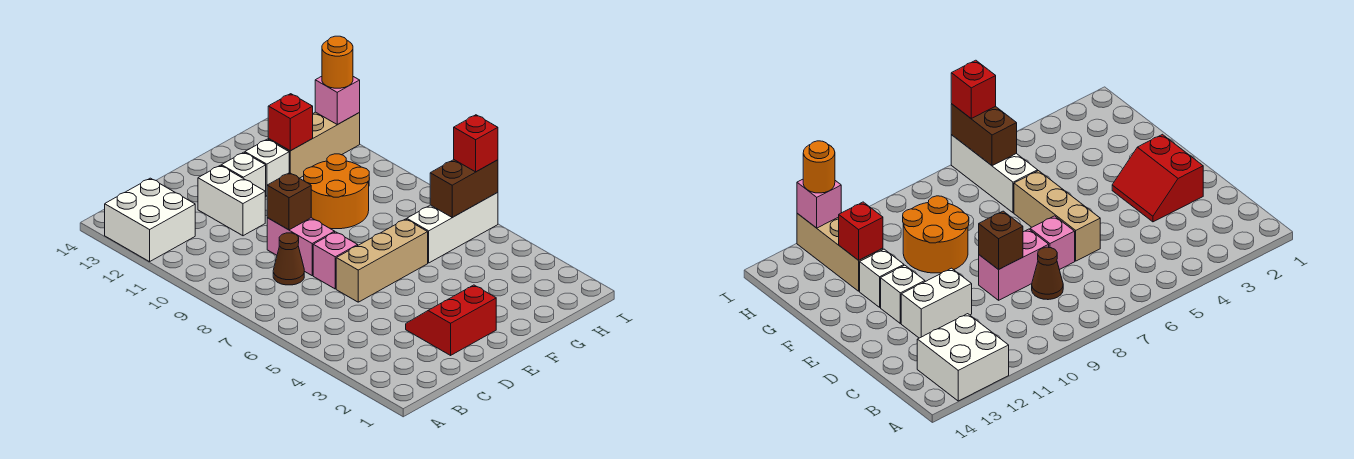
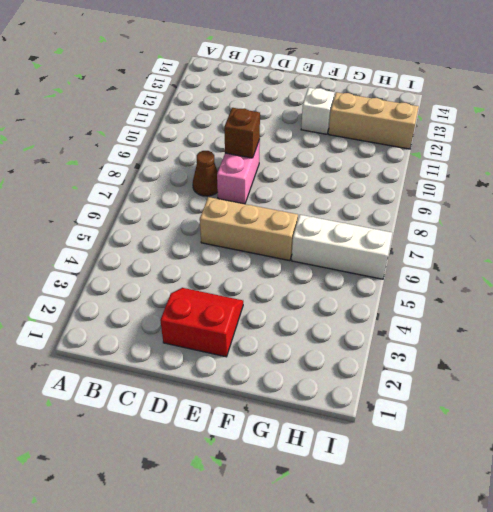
none -> white brick A12:B13 level 1
none -> pink brick D7 level 1
none -> white brick D11:D12 level 1

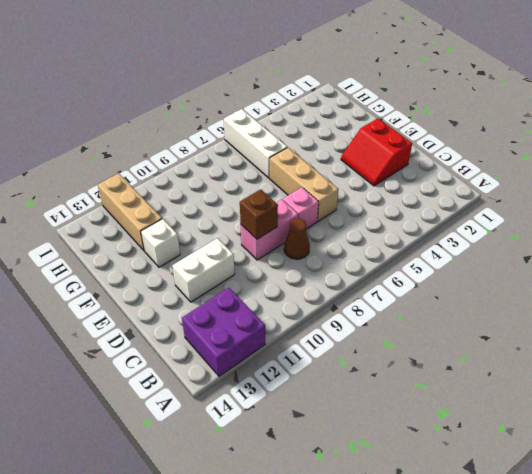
purple brick A12:B13 level 1 -> white brick A12:B13 level 1
none -> white brick E12 level 1
none -> orange round brick F9:G10 level 1
none -> red brick G12 level 2

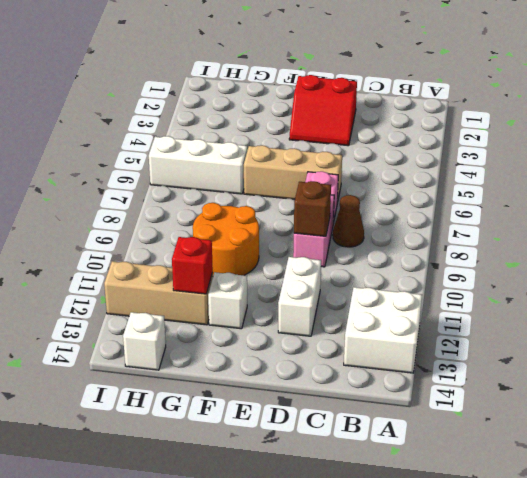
white brick H14 level 1 -> white brick E12 level 1
none -> brown brick H6:I6 level 2
none -> pink brick I12 level 2
none -> red brick I6 level 3

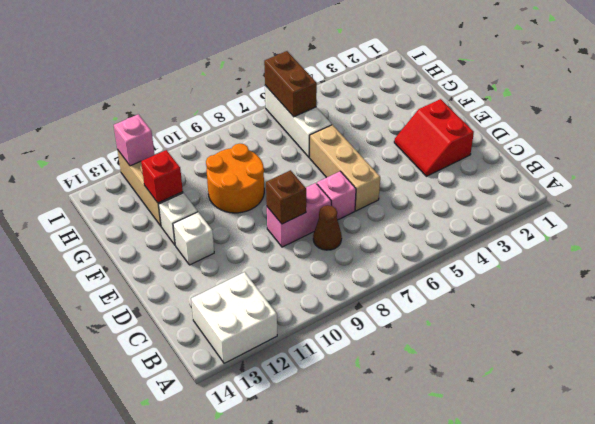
none -> white brick D11:D12 level 1
none -> red brick I6 level 3
none -> orange round brick I12 level 3

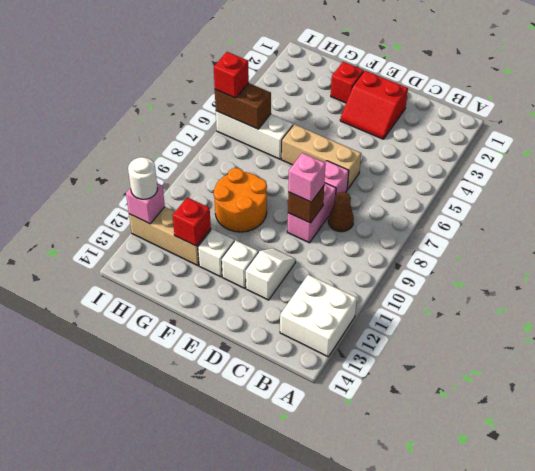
pink brick D9 level 3 -> none
white slope D11:D12 level 1 top 12 -> white brick D11:D12 level 1
red brick F2 level 1 -> none
white round brick I12 level 3 -> orange round brick I12 level 3

